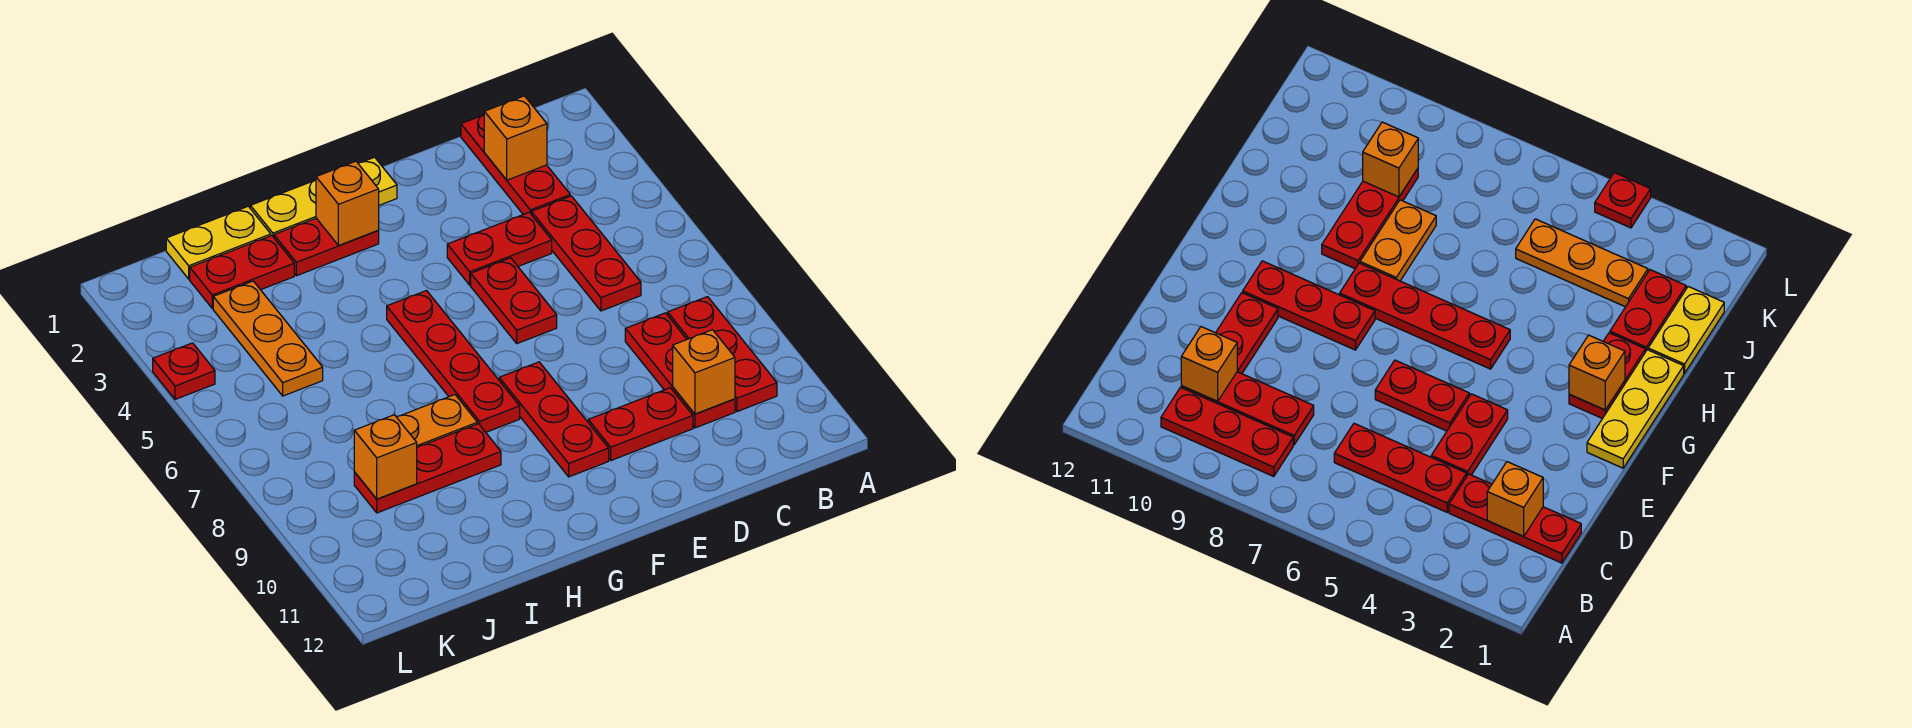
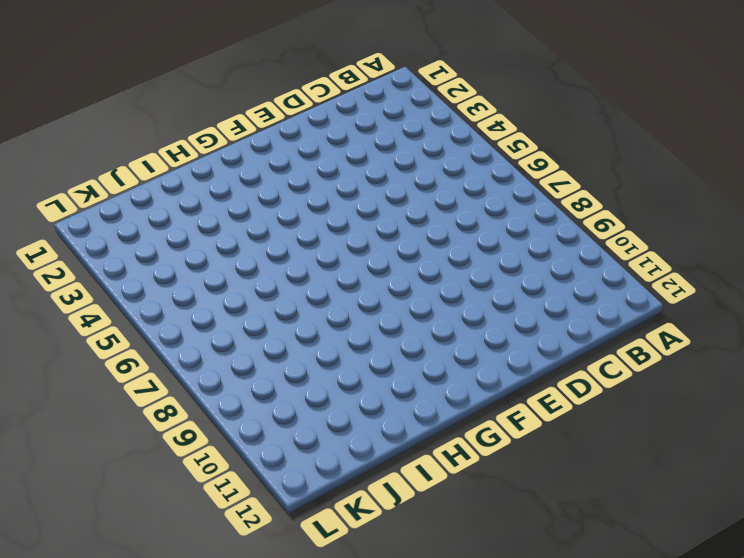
none -> red plate B8:B10 level 1
none -> red plate C1:C3 level 1
none -> red plate C4:C6 level 1

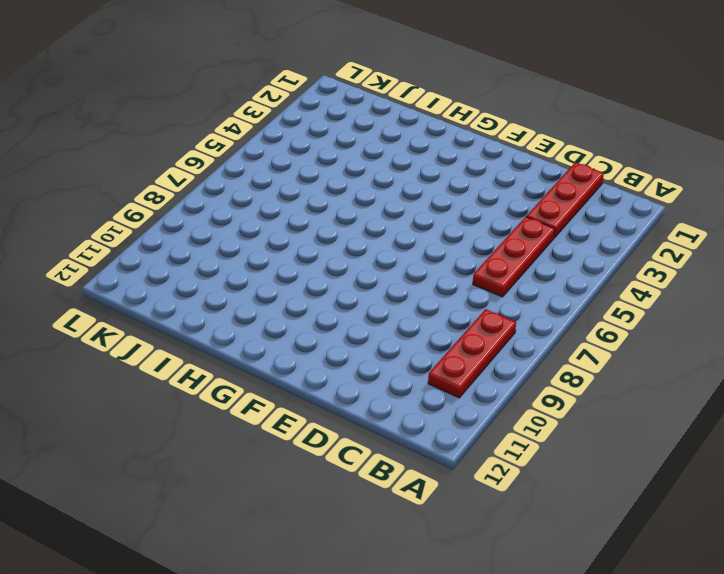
none -> red plate C8:C10 level 1
none -> red plate D4:E4 level 1
none -> red plate D10:E10 level 1

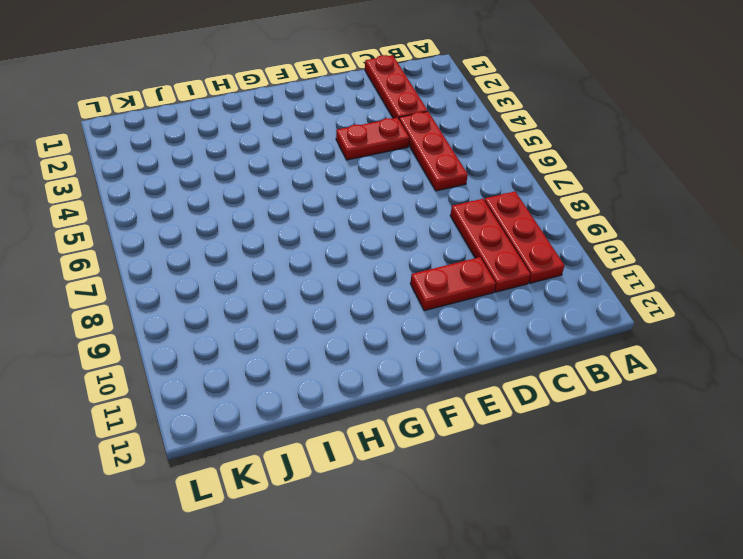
none -> red plate E5:E6 level 1
none -> yellow plate F1:H1 level 1
none -> red plate F8:F10 level 1

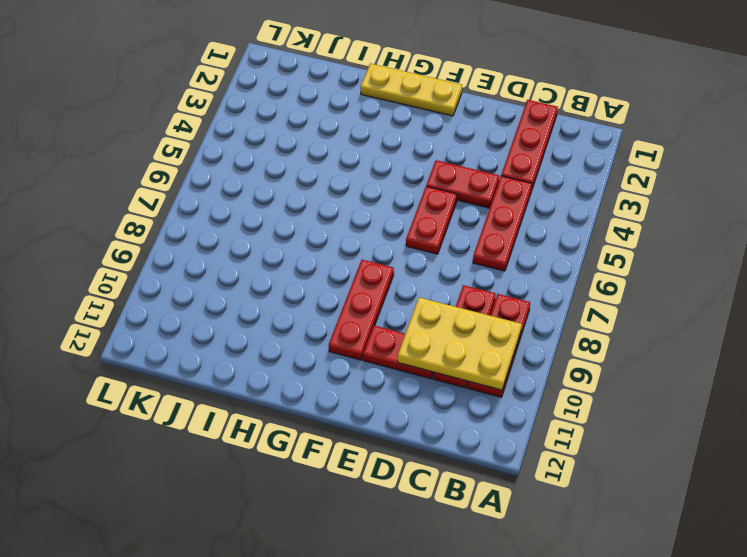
yellow plate B9:D10 level 2 -> orange brick C10 level 2
none -> red plate G2:H2 level 1
none -> red plate G5:G8 level 1
none -> orange plate H8:I8 level 1

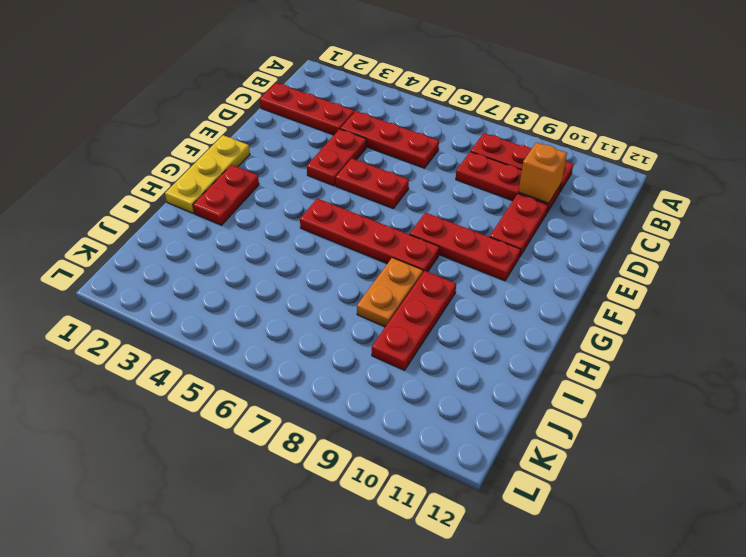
none -> yellow plate I1:J1 level 1
none -> red plate I2:J2 level 1
none -> orange plate J3:J5 level 1

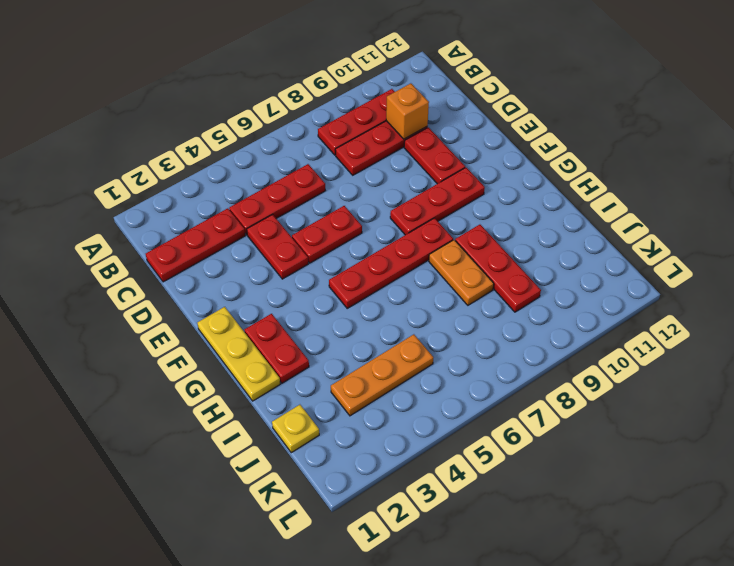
yellow plate J1 level 1 -> yellow plate I1:J1 level 1
none -> red plate I2:J2 level 1
none -> red plate L4 level 1
none -> orange brick C2 level 2

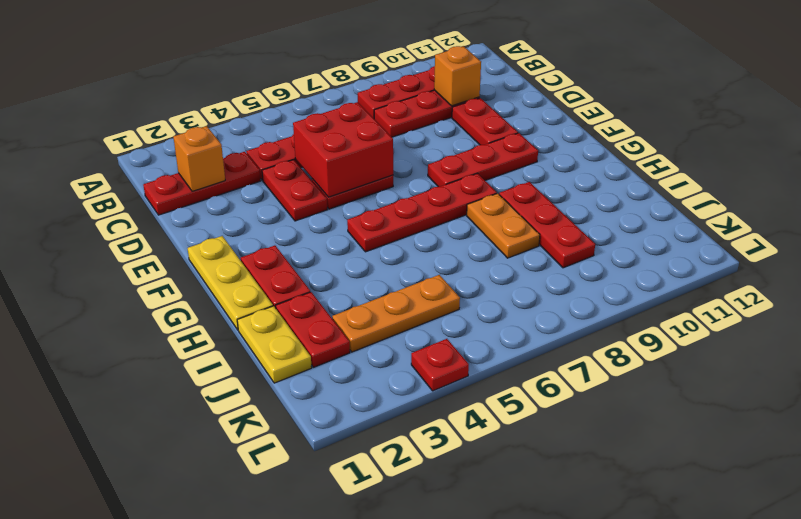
red brick D5:E6 level 2 -> none
none -> orange brick G2 level 2
none -> orange brick J9 level 2

